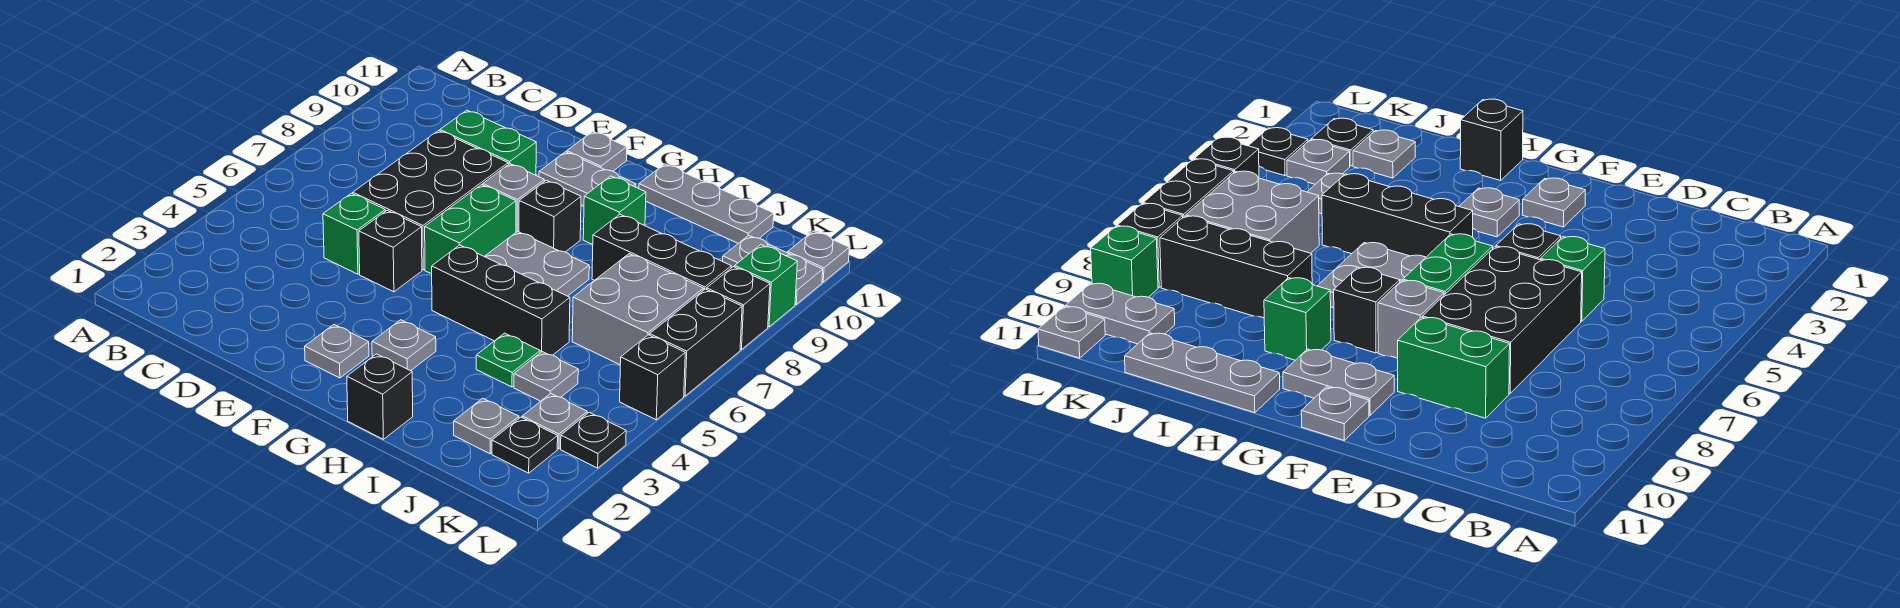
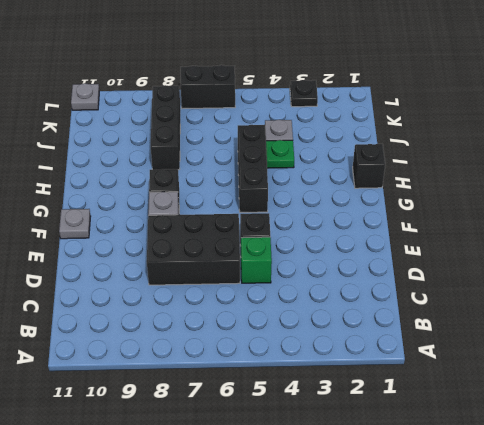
none -> green brick D9:E9 level 1
none -> grey plate F2 level 1
none -> green brick F6:F7 level 1
none -> grey plate F10:G10 level 1

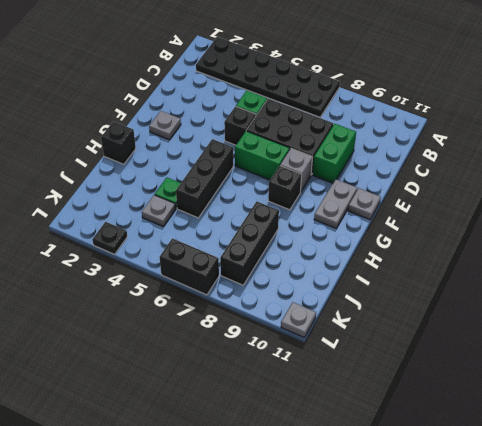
black plate A2:B7 level 1 -> none
none -> grey plate G3 level 1
none -> grey plate G6:H7 level 1
none -> green brick H9 level 1
none -> grey plate H11:J11 level 1

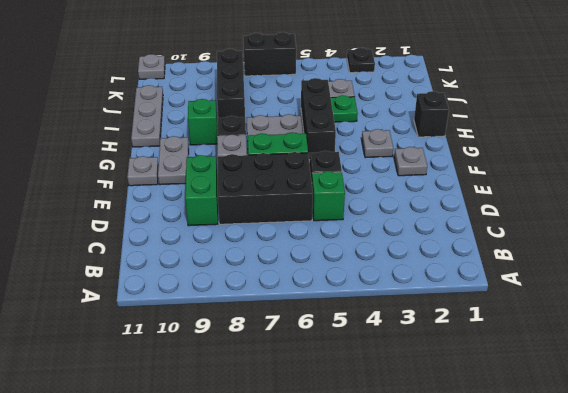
none -> grey plate J2 level 1
none -> grey brick J6:K7 level 1
none -> black plate K2 level 1
none -> grey plate K3 level 1

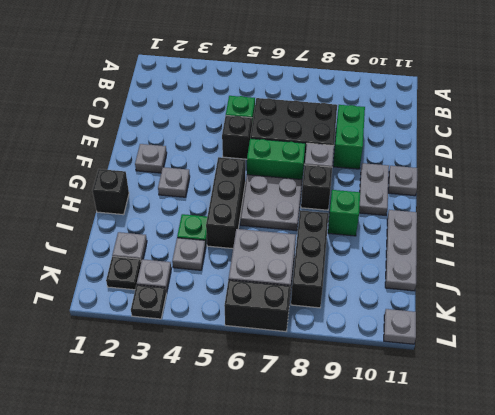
none -> grey plate K10:L10 level 1
none -> black brick L5 level 1
none -> black brick L8 level 1
none -> green brick L9 level 1

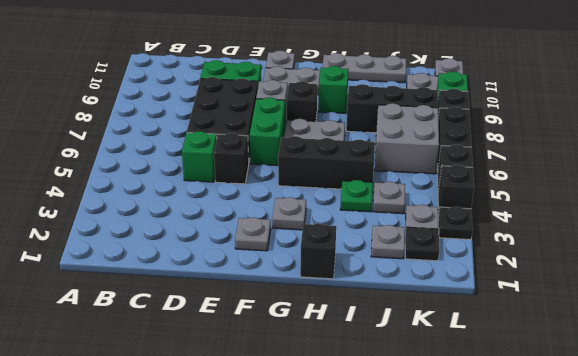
black brick L4 level 1 -> none

